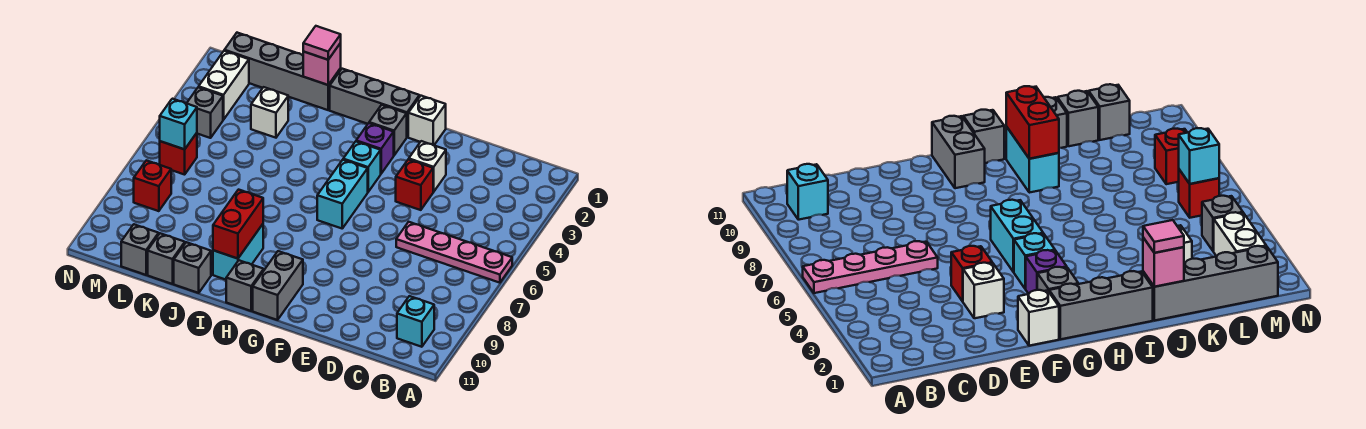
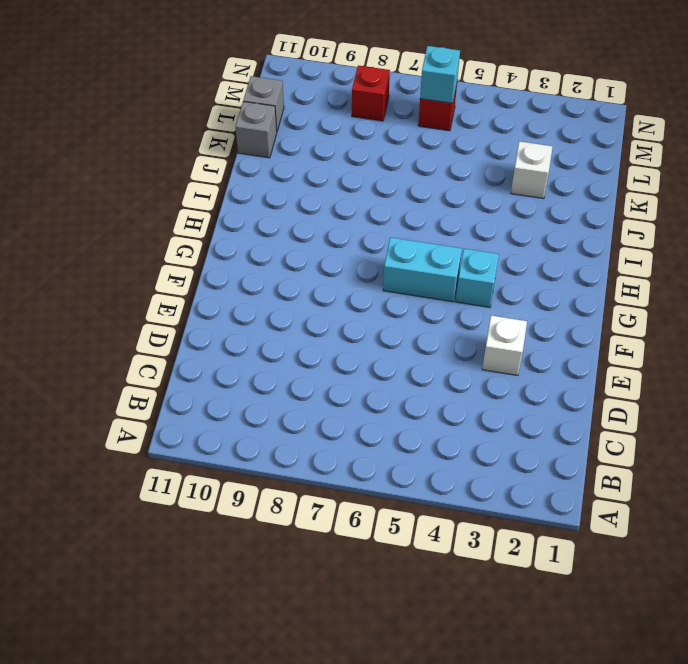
none -> pink plate A6:D6 level 1
none -> cyan brick B10 level 1
none -> red brick E4 level 1

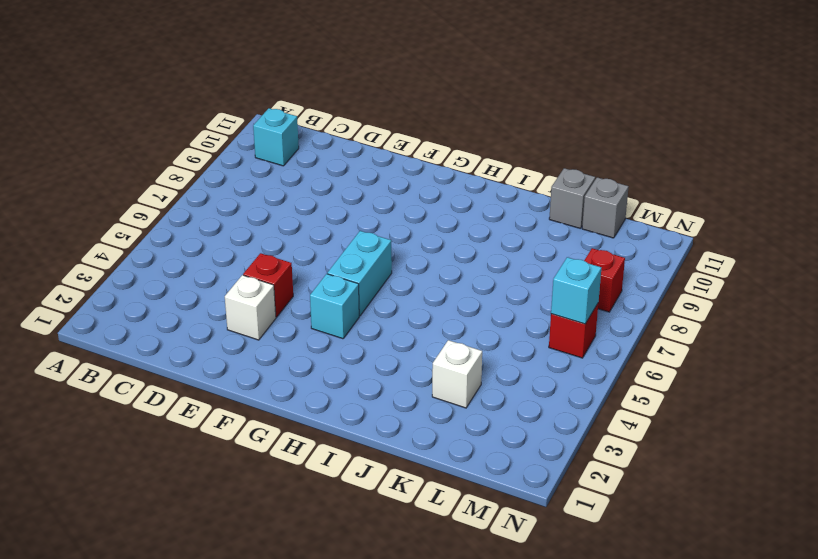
none -> pink plate A6:D6 level 1
none -> white brick F1 level 1
none -> grey brick G1:I1 level 1

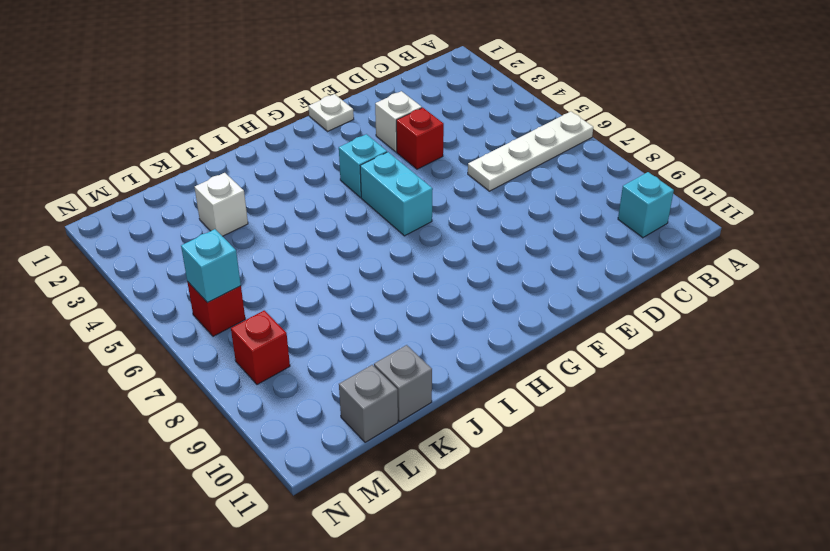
white plate A6:D6 level 1 -> pink plate A6:D6 level 1
white plate F1 level 1 -> white brick F1 level 1
none -> grey brick G1:I1 level 1
none -> grey brick G2 level 1
none -> purple brick G3 level 1

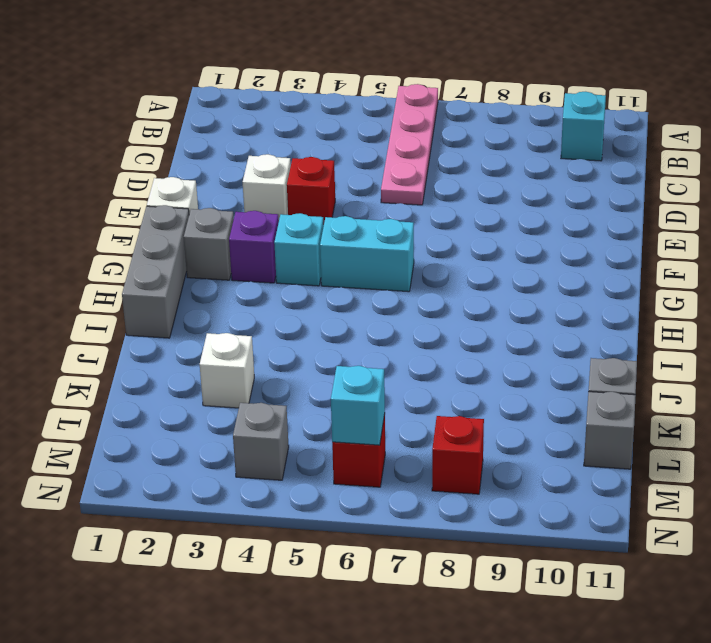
none -> grey brick G10:G11 level 1
none -> grey brick H11 level 1
none -> cyan brick I9:I10 level 1

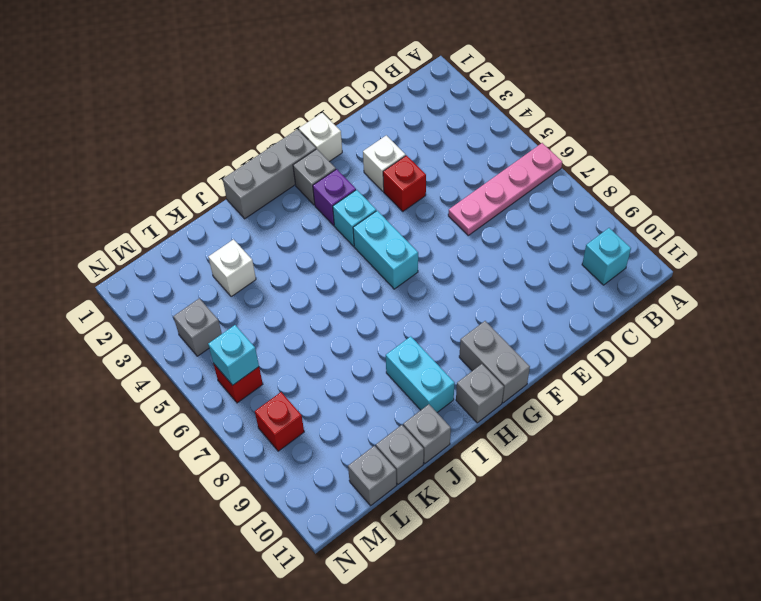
none -> grey brick J1:M1 level 1
none -> white brick M2:M3 level 1
none -> red brick I9:I10 level 2

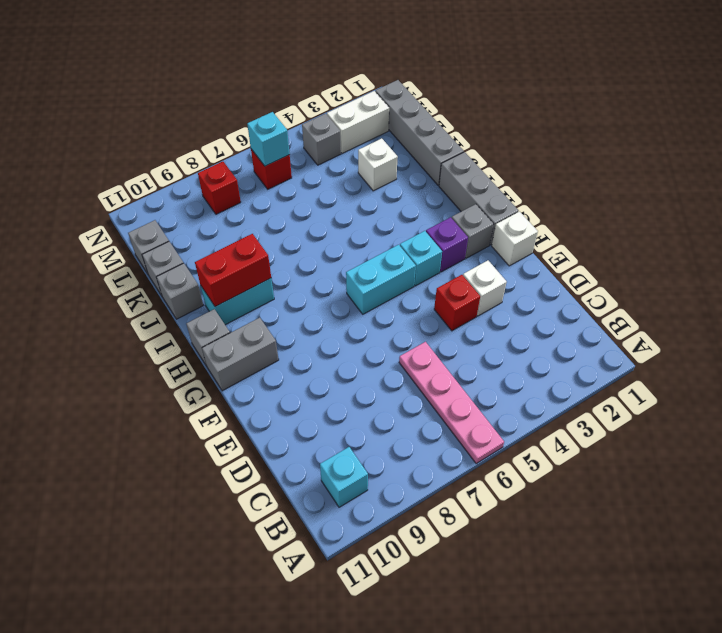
none -> pink brick J1 level 2
none -> pink tile J1 level 3

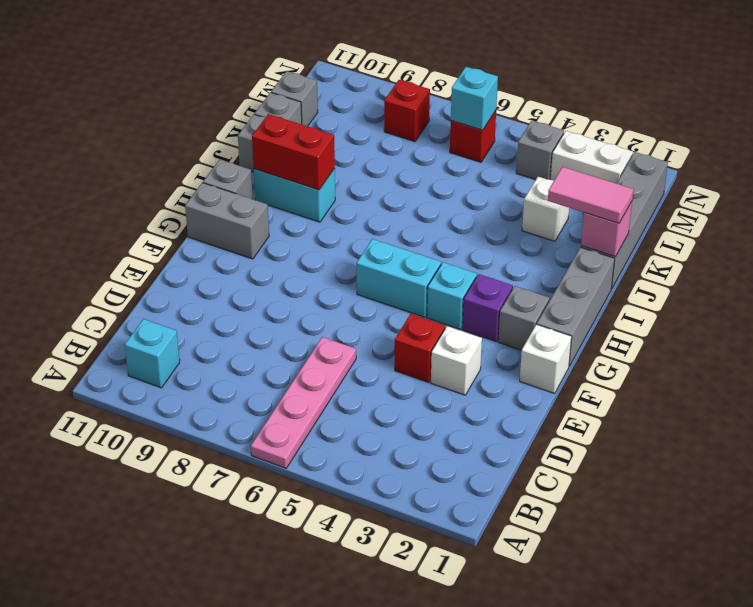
pink tile J1:J2 level 3 -> pink tile J1 level 3

